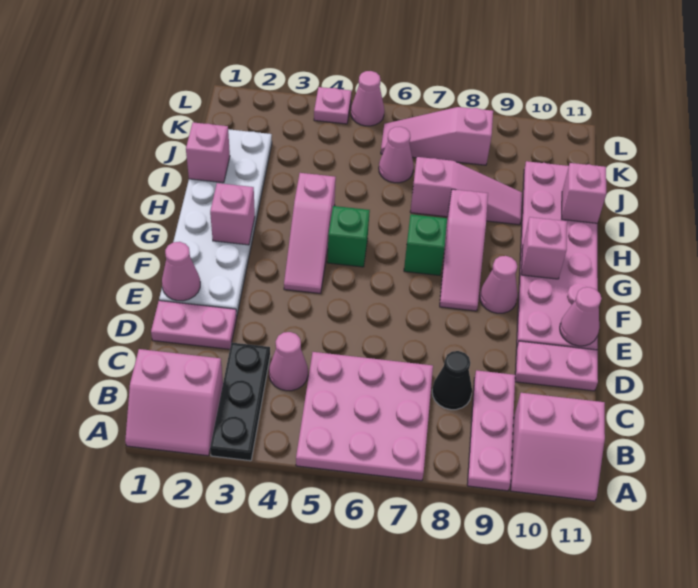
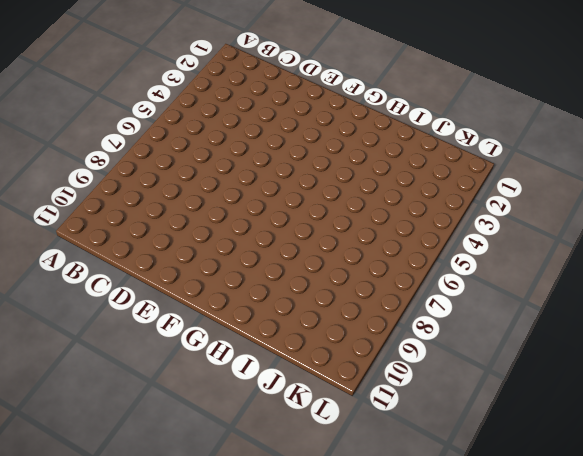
none -> pink slope A1:B2 level 1 top B
none -> black plate A3:C3 level 1
none -> pink plate A5:C7 level 1

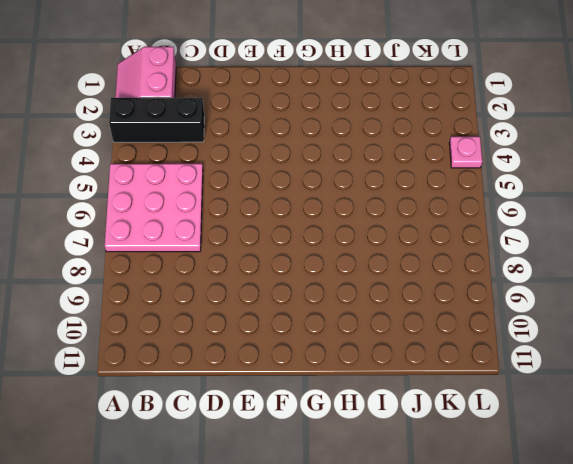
black brick A3:C3 level 1 -> black plate A3:C3 level 1
none -> pink plate A9:C9 level 1
none -> pink slope A10:B11 level 1 top B
none -> pink cone C4 level 1

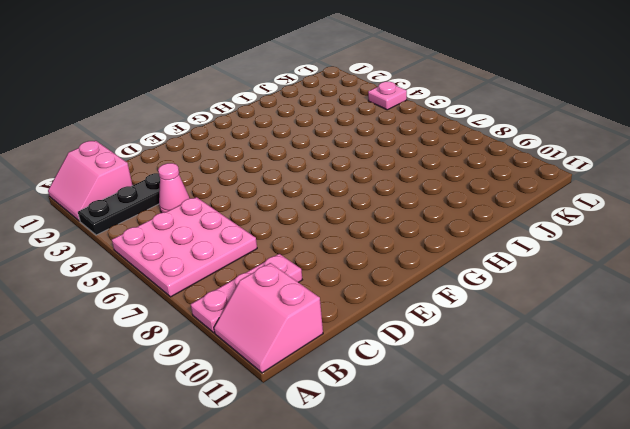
none -> black cone C8 level 1
none -> pink plate D1:D2 level 1
none -> pink plate D10:D11 level 1

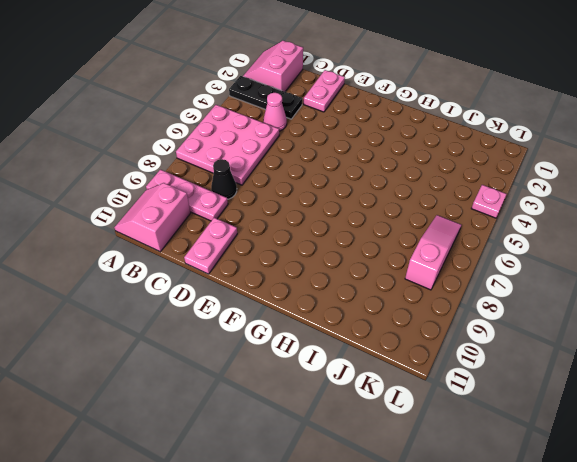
none -> white plate E1:J2 level 1
none -> pink plate E10:J11 level 1
none -> pink slope F4:H4 level 1 top H

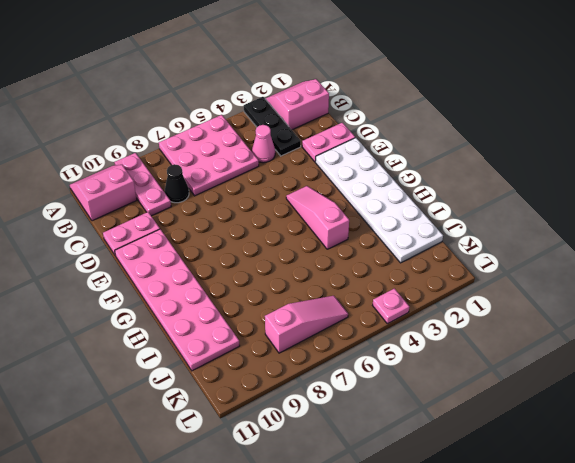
none -> pink slope F8:H8 level 1 top H
none -> pink cone F9 level 1
none -> green brick G5 level 1

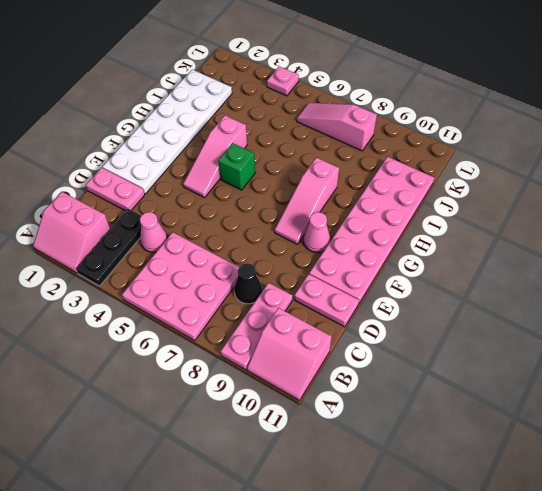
none -> green brick G7 level 1
none -> pink slope I7:I9 level 1 top 7
none -> pink cone J6 level 1

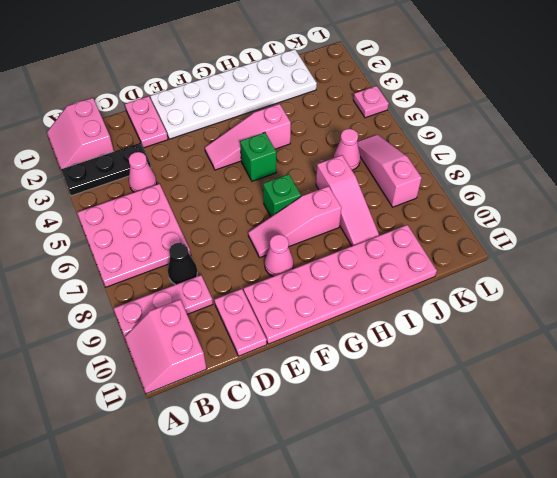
none -> pink cone L5 level 1
none -> pink cone E1 level 2
none -> pink cone E11 level 2

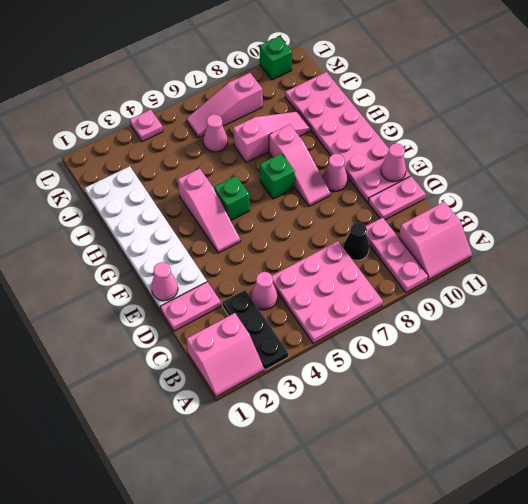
green brick L10 level 1 -> none
none -> pink cone L5 level 1
none -> pink brick G2 level 2
none -> pink brick G10 level 2

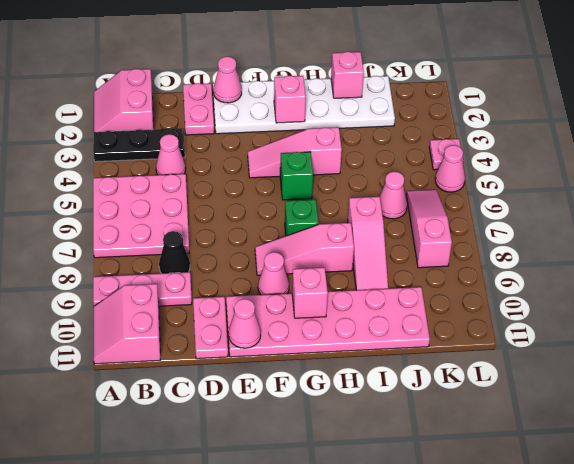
none -> pink brick I11 level 2

